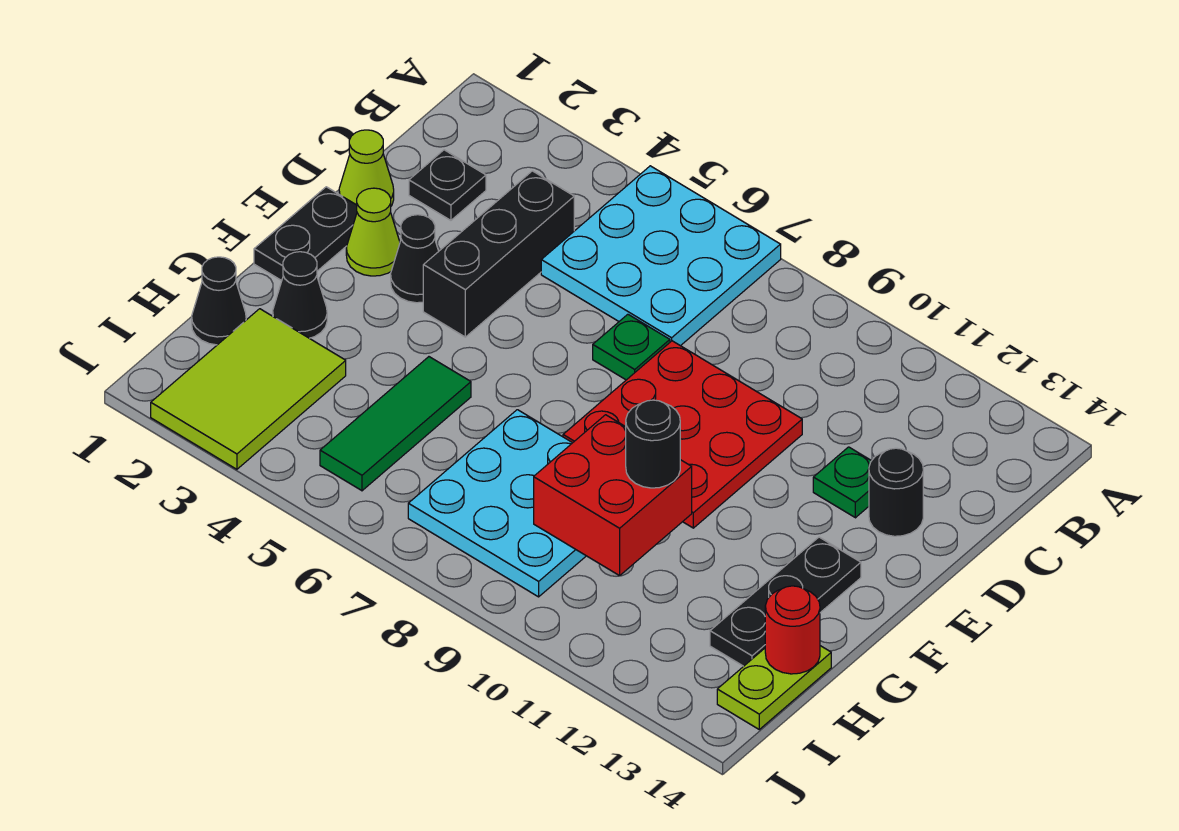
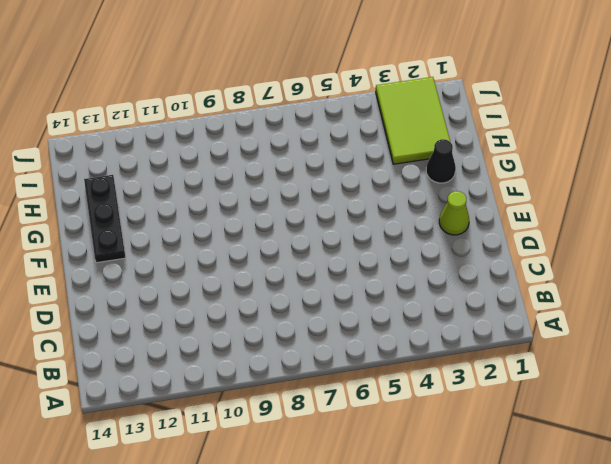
none -> cyan plate A5:C7 level 1
none -> black plate C2 level 1
none -> black brick C4:E4 level 1

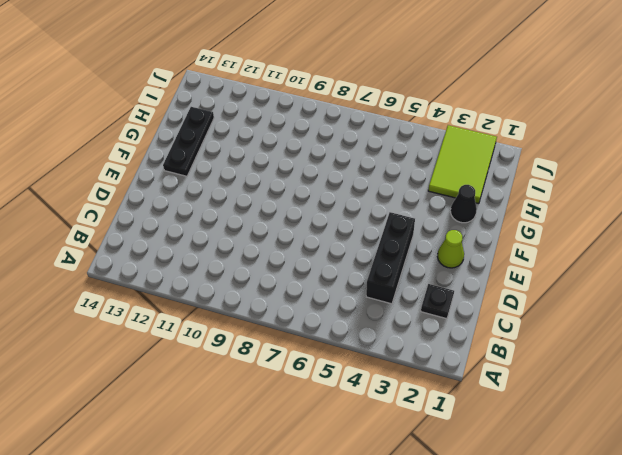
none -> cyan plate A5:C7 level 1
none -> lime cone D1 level 1
none -> green plate D7 level 1

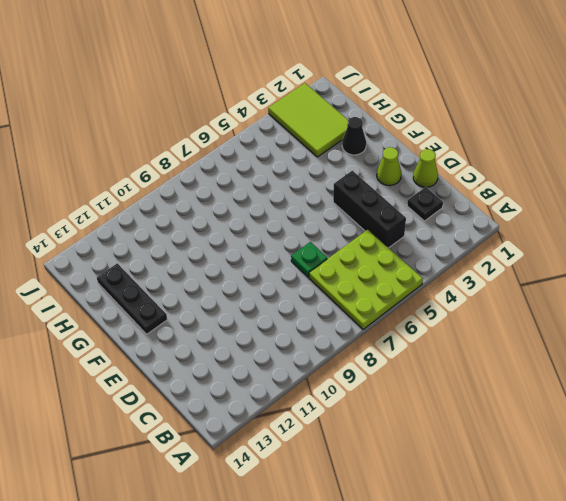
lime plate A5:C7 level 1 -> cyan plate A5:C7 level 1
none -> red plate D8:F10 level 1
none -> green plate D12 level 1
none -> black round brick D13 level 1

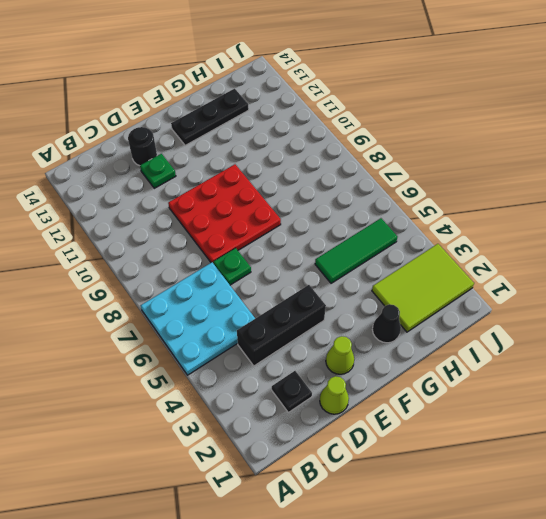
none -> black plate E1:F1 level 1
none -> black cone E3 level 1
none -> cyan plate G7:I9 level 1

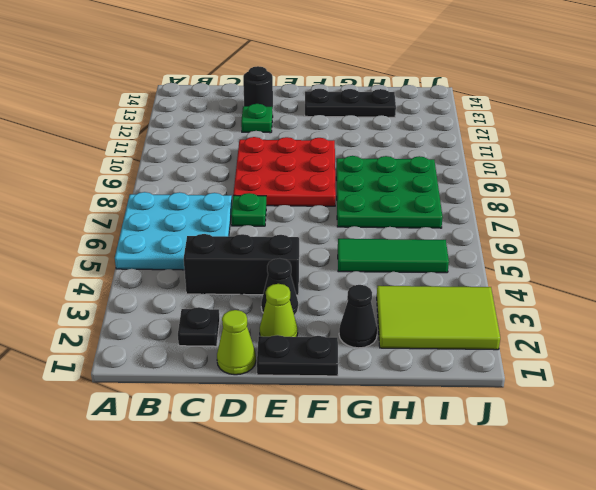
green plate G7:I9 level 1 -> cyan plate G7:I9 level 1
none -> black cone H1 level 1
none -> lime plate H14:I14 level 1
none -> red brick G9:H10 level 2

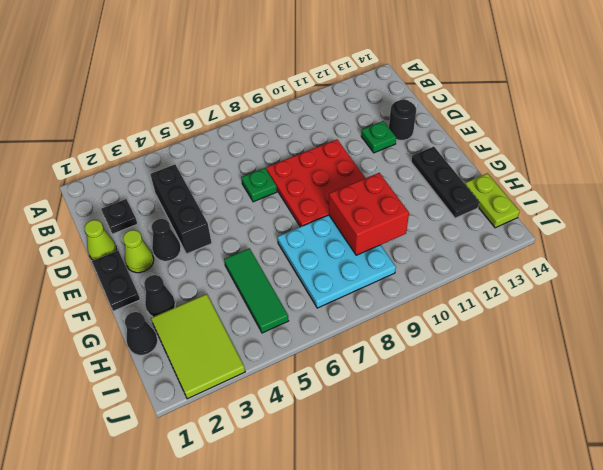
none -> cyan plate A5:C7 level 1
none -> red round brick H14 level 2
none -> black round brick G10 level 3

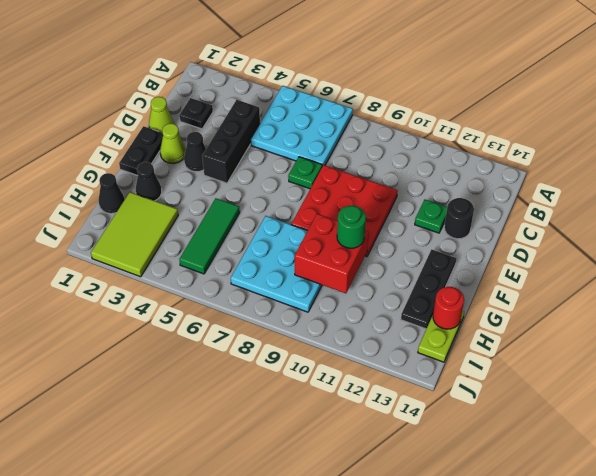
green round brick G10 level 3 -> black round brick G10 level 3

